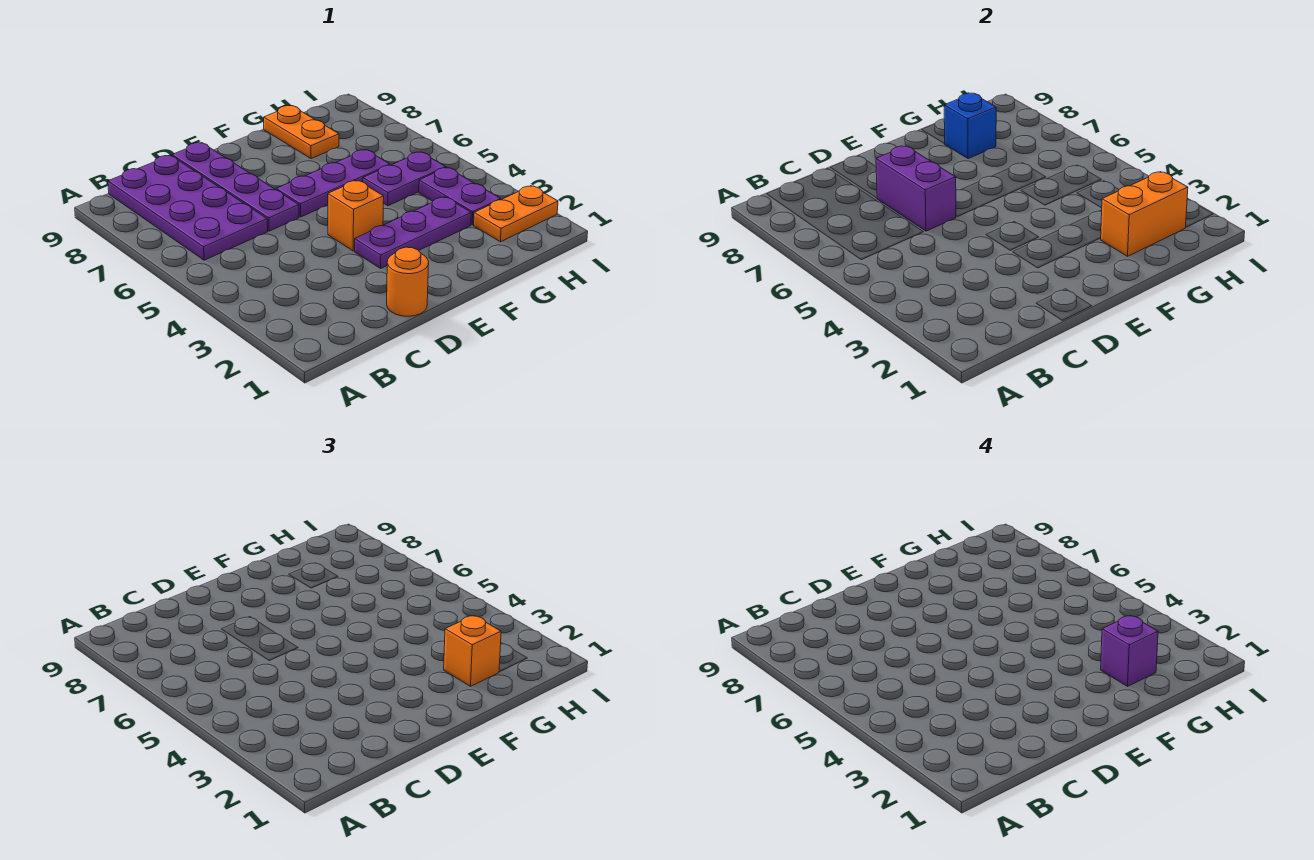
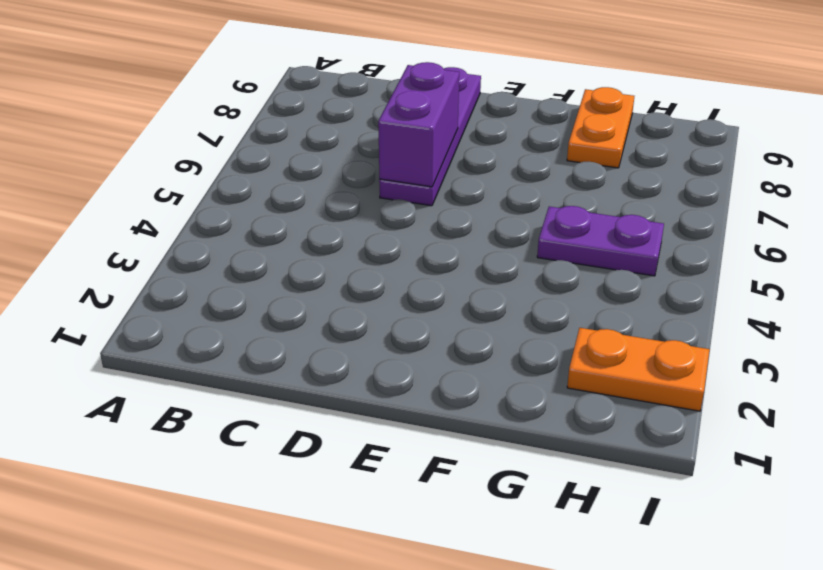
none -> purple plate B6:C9 level 1
none -> orange round brick D1 level 1
none -> purple plate E3:G3 level 1

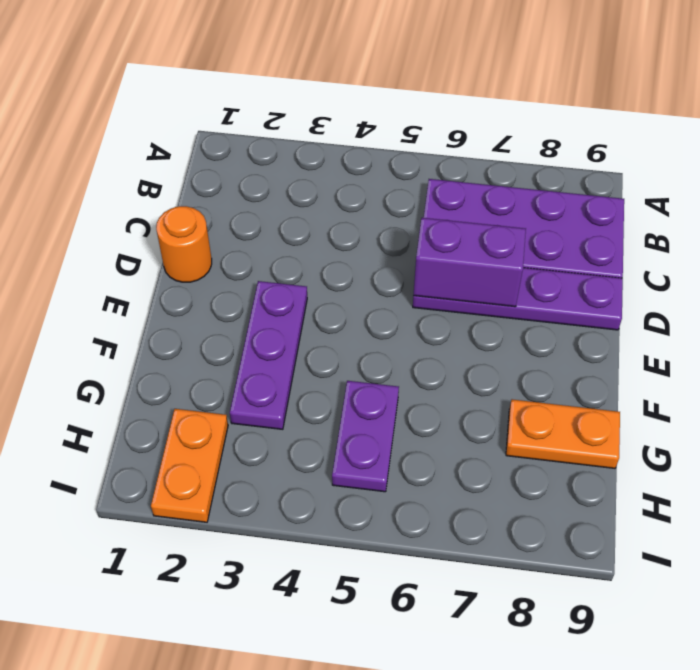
none -> orange brick E4 level 1
none -> purple plate E6:G6 level 1
none -> purple plate H3:H4 level 1

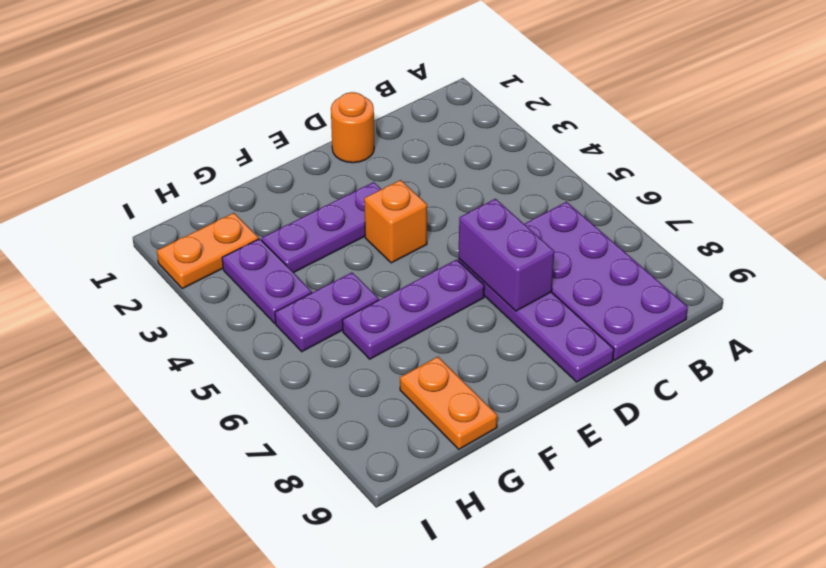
none -> orange brick G2:H2 level 2
none -> blue brick G8 level 2
none -> orange brick G2 level 3

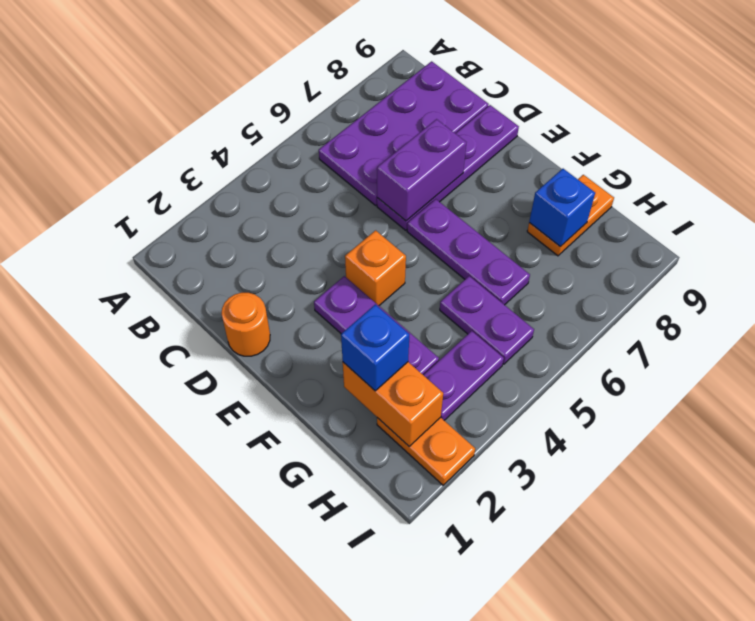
blue brick G2 level 3 -> orange brick G2 level 3
none -> purple brick G2 level 4

